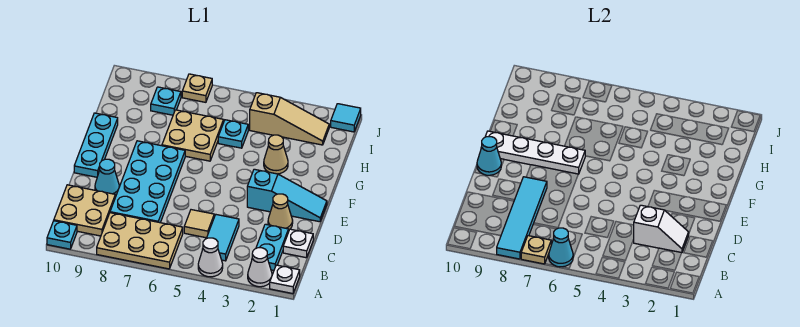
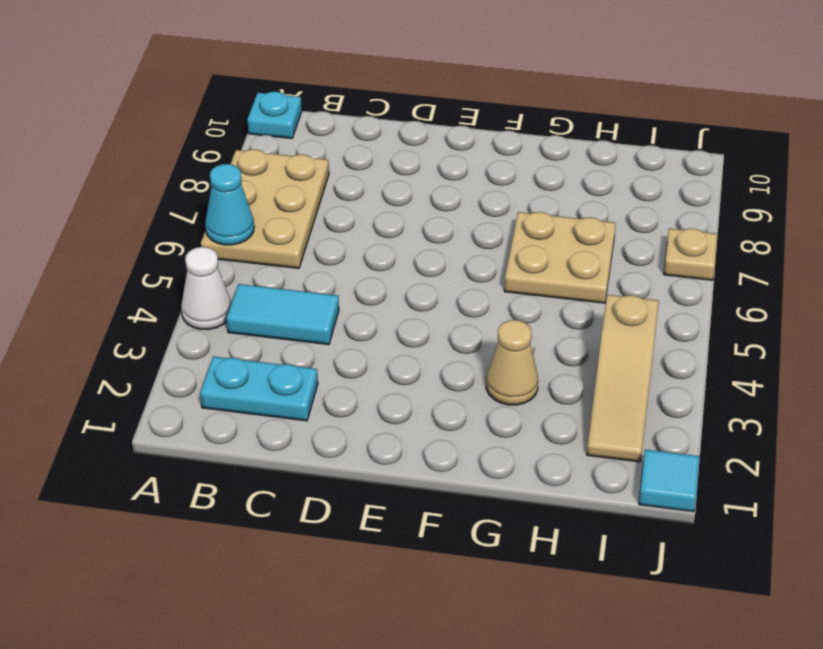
none -> white plate A1 level 1
none -> white cone A2 level 1
none -> tan plate B9:C10 level 1

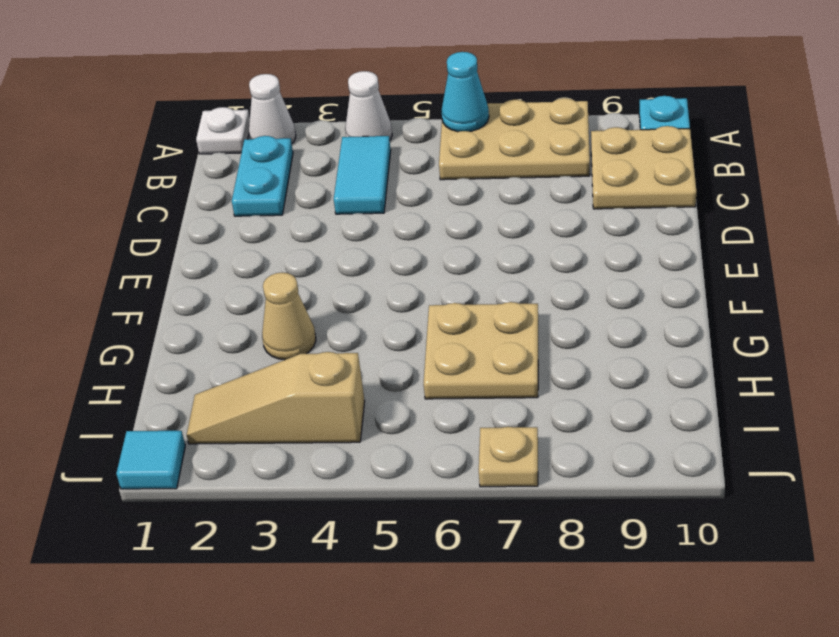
none -> white plate C1 level 1
none -> tan tile C5 level 1
none -> cyan plate C7:F8 level 1

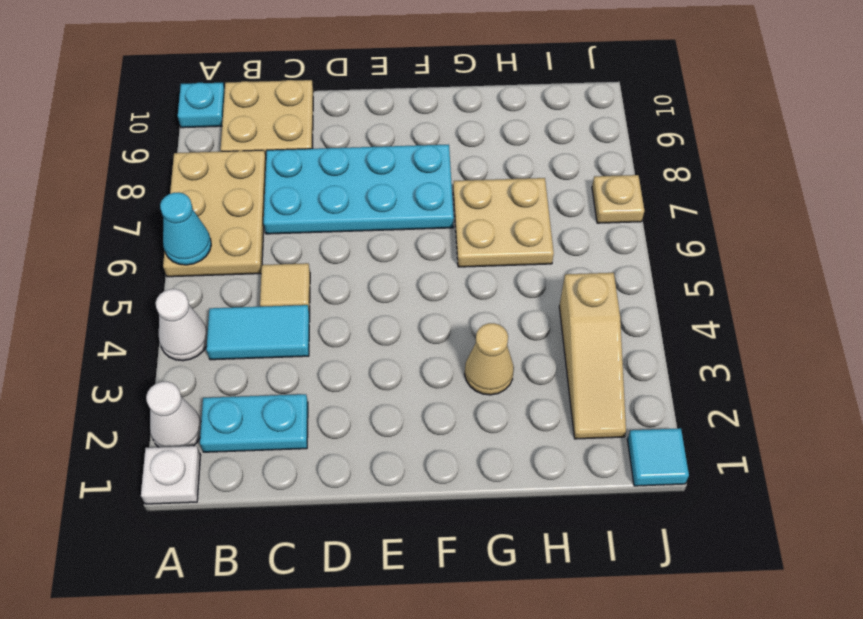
none -> white plate C1 level 1
none -> tan cone D2 level 1
none -> cyan cone D9 level 1

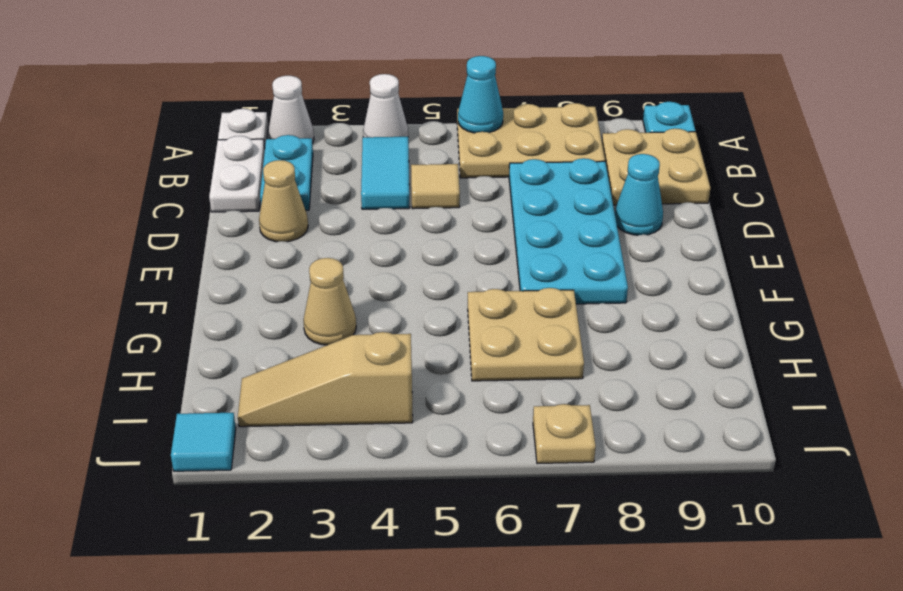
white plate B1:C1 level 1 -> white plate C1 level 1
none -> cyan slope E1:E3 level 1 top 3
none -> cyan plate E10:G10 level 1
none -> cyan plate H5 level 1

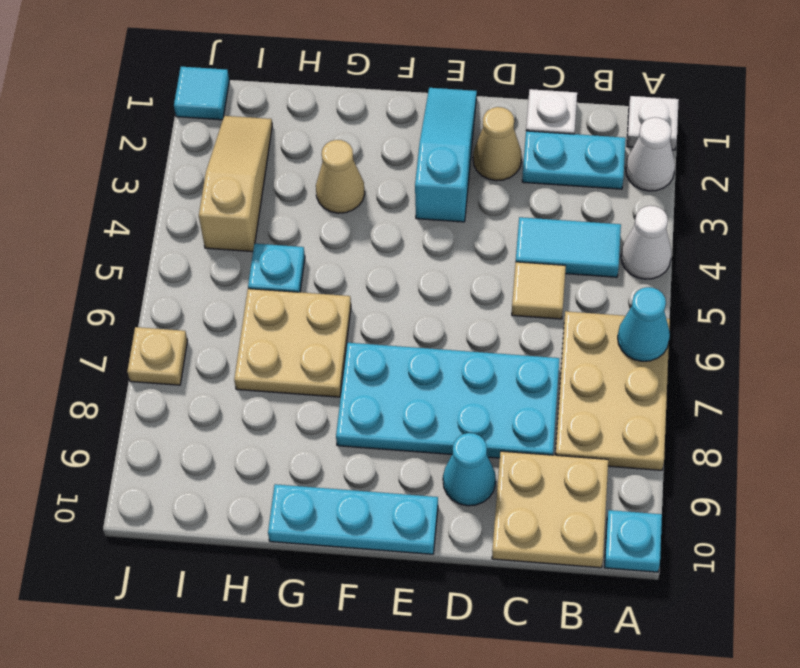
none -> cyan plate I8 level 1
none -> tan plate A7 level 2
none -> cyan tile A8:D8 level 2

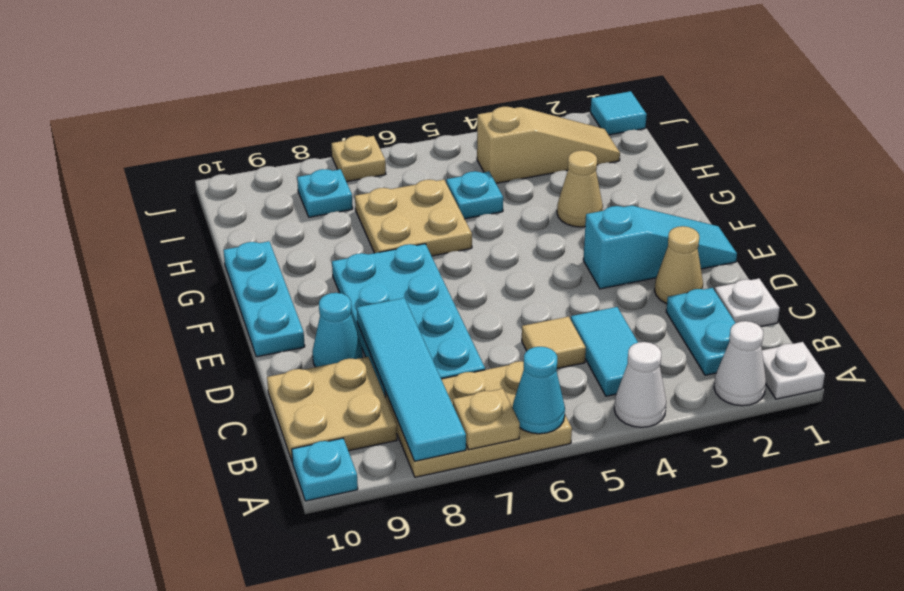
none -> white slope C2:C3 level 2 top 3
none -> cyan cone E10 level 2
none -> white plate F7:F10 level 2

